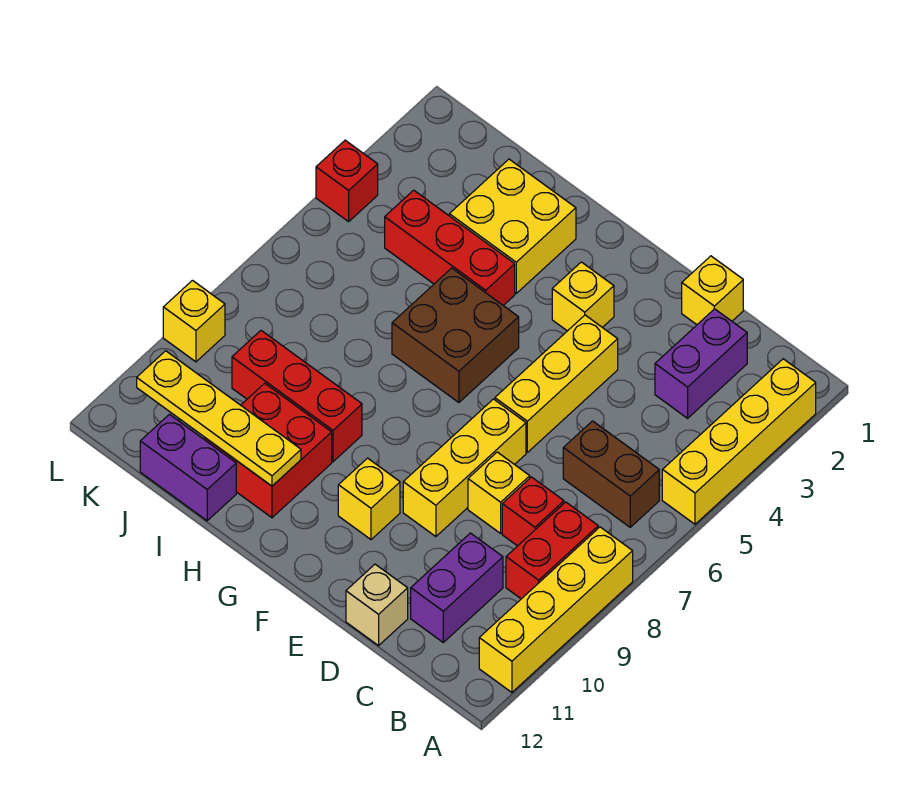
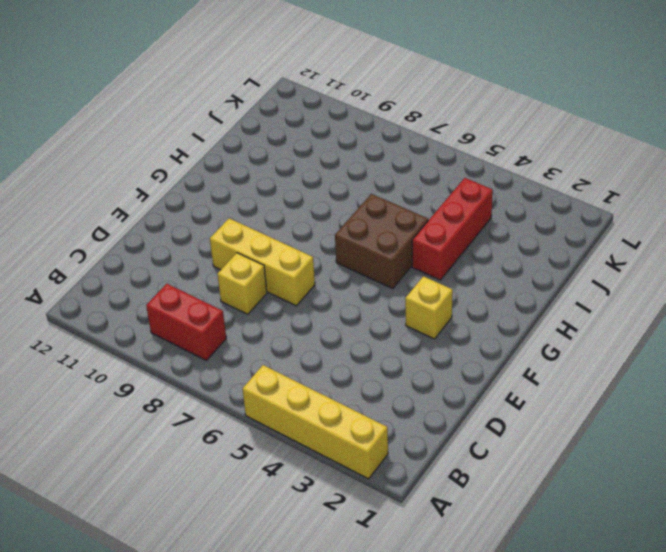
none -> yellow brick A8:A11 level 1
none -> brown brick B6:C6 level 1
none -> purple brick C2:C3 level 1

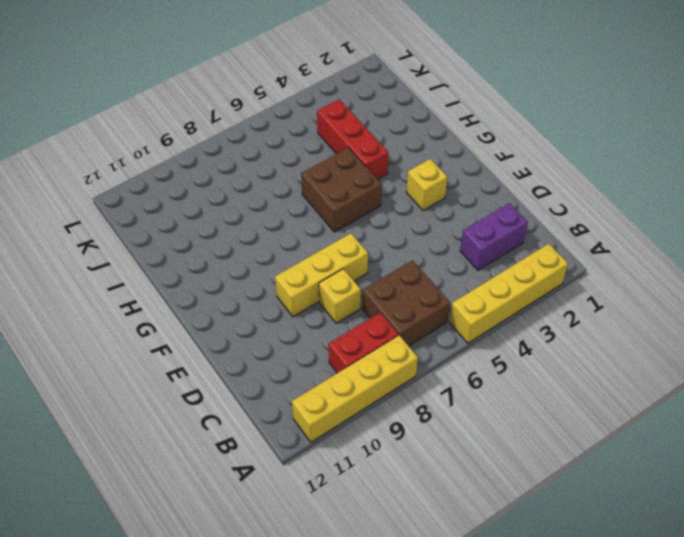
brown brick B6:C7 level 1 -> brown brick B6:C6 level 1
none -> red brick C8 level 1
none -> purple brick C10:C11 level 1
none -> yellow brick D1 level 1

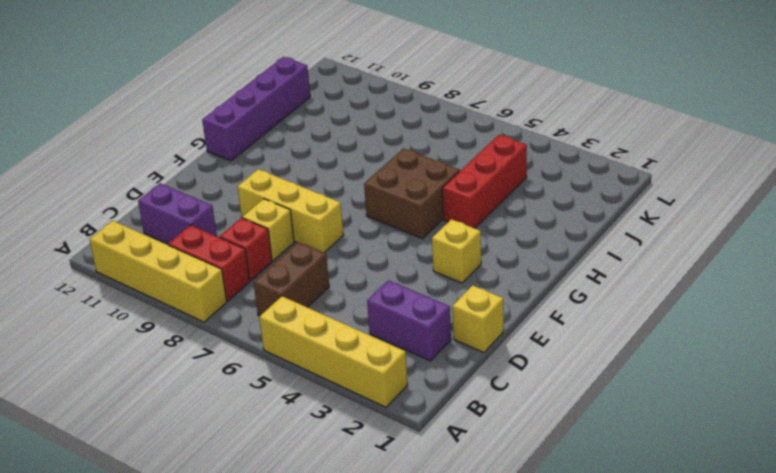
purple brick G12:J12 level 1 -> purple brick I12:J12 level 1
none -> tan brick D12 level 1
none -> yellow brick E4:E6 level 1
none -> yellow brick F10 level 1

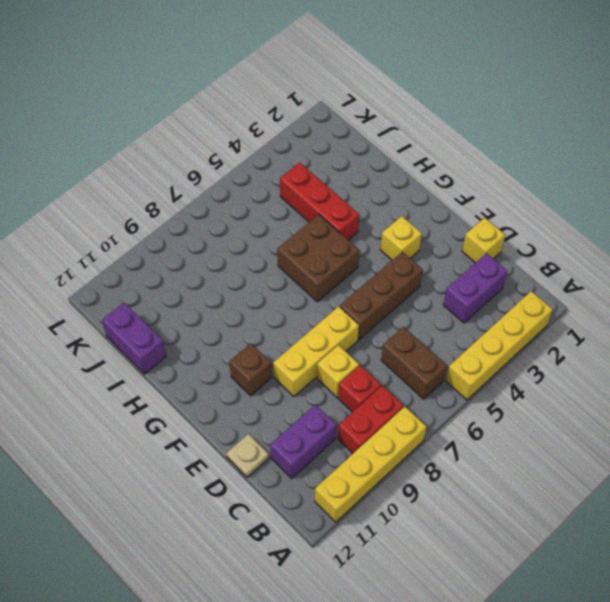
tan plate D12 level 1 -> tan brick D12 level 1
brown brick E4:E6 level 1 -> yellow brick E4:E6 level 1
brown brick F10 level 1 -> yellow brick F10 level 1
none -> yellow brick H2:I3 level 1
none -> red brick H9:J9 level 1
none -> red brick H10:I11 level 1

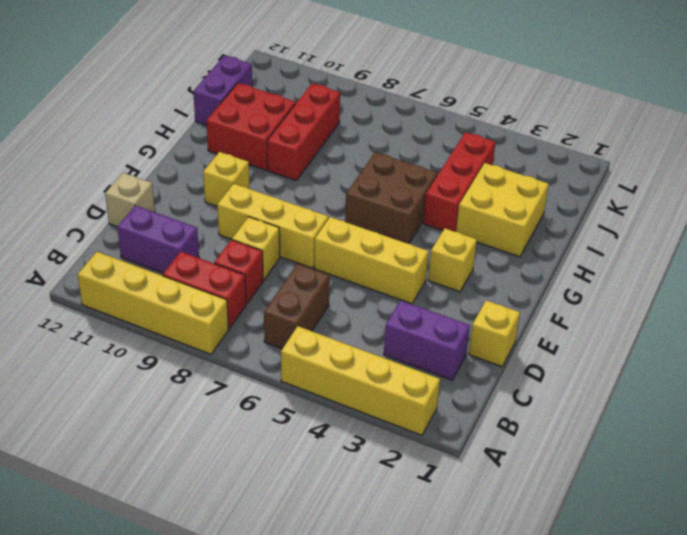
none -> red brick L4 level 1
none -> yellow brick L9 level 1
none -> yellow plate H11:K11 level 2

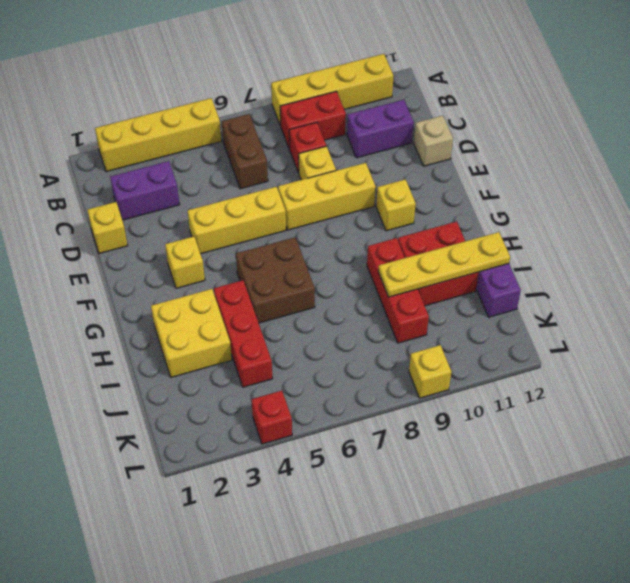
yellow plate I9:I12 level 2 -> yellow plate H11:K11 level 2

